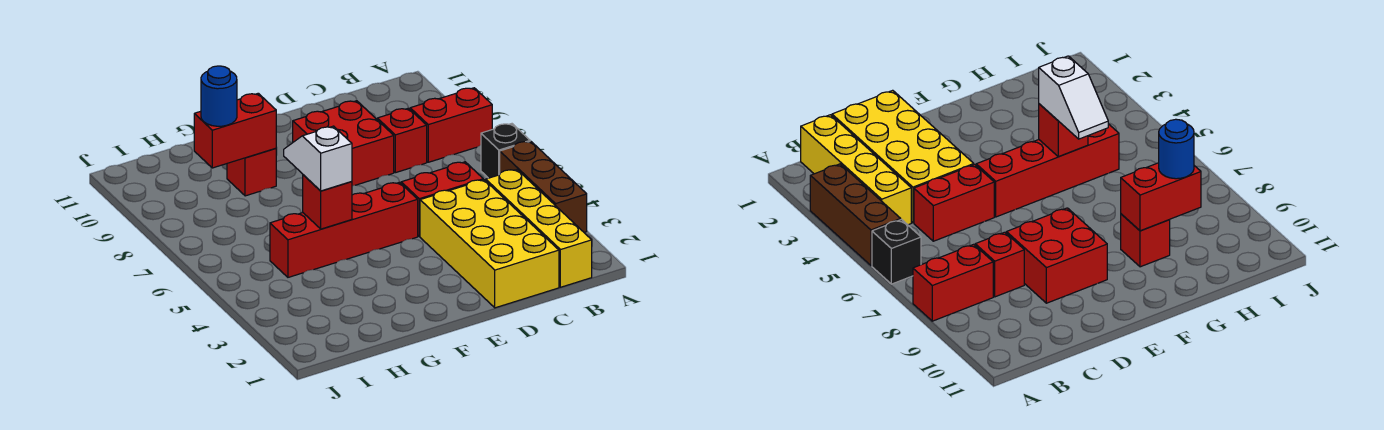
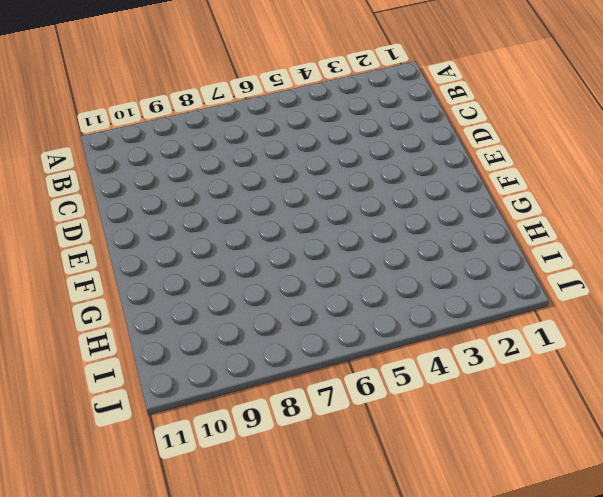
none -> brown brick A3:A5 level 1
none -> black brick A6 level 1
none -> red brick A8:B8 level 1

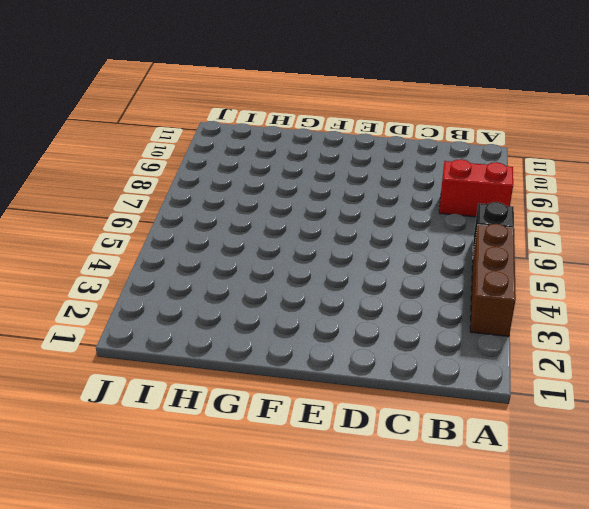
none -> yellow brick B1:B4 level 1
none -> yellow brick C1:D4 level 1
none -> red brick C5:D5 level 1

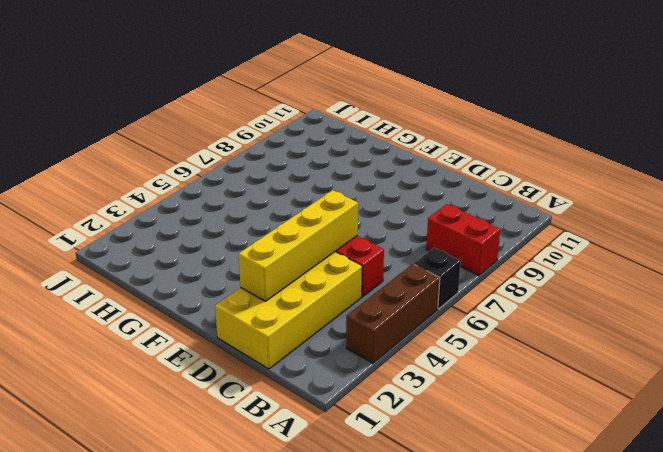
yellow brick D2:D5 level 2 -> yellow brick B1:B4 level 1
none -> red brick C8 level 1
none -> red brick D8:E9 level 1
none -> red brick E5:H5 level 1

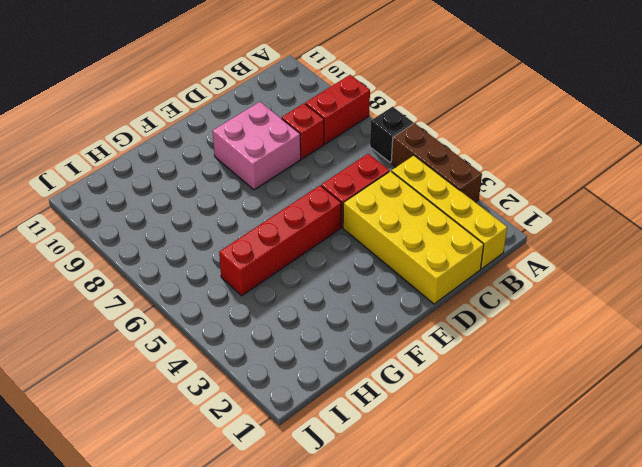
pink brick D8:E9 level 1 -> red brick D8:E9 level 1
none -> red brick G9 level 1
none -> red brick G5 level 2
none -> red brick G9:H9 level 2

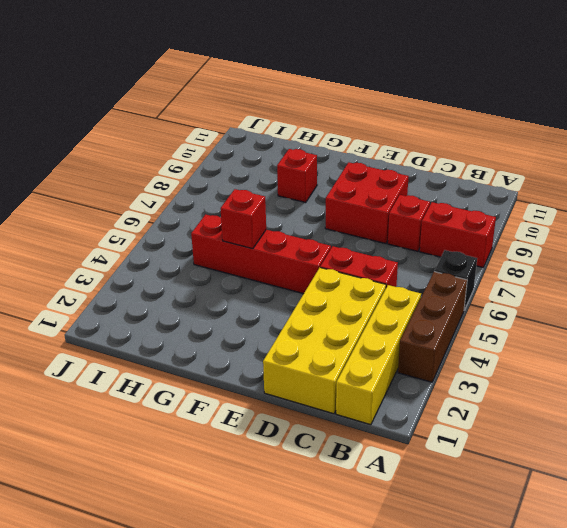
none -> red brick G9:H9 level 2
none -> white slope G5:G6 level 3 top 5
none -> blue round brick H9 level 3

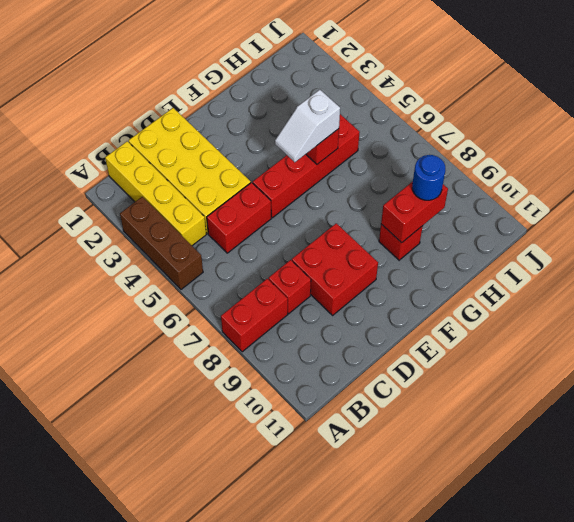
white slope F5:G5 level 3 top G -> white slope G5:G6 level 3 top 5
none -> black brick A6 level 1

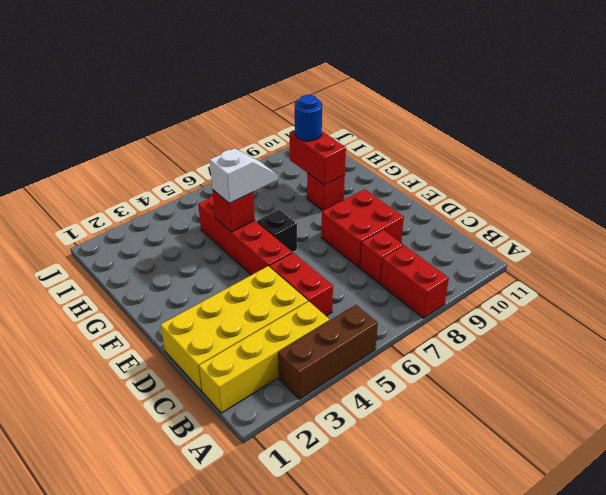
black brick F6 level 1 -> black brick A6 level 1

